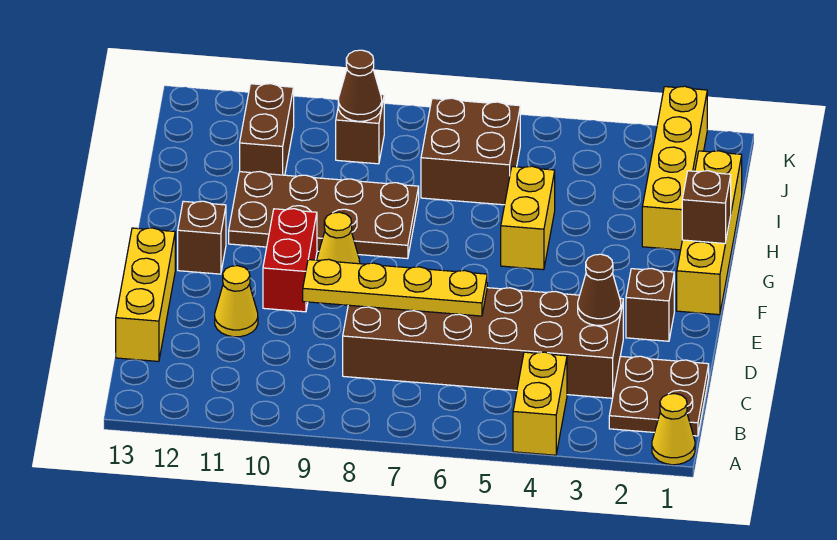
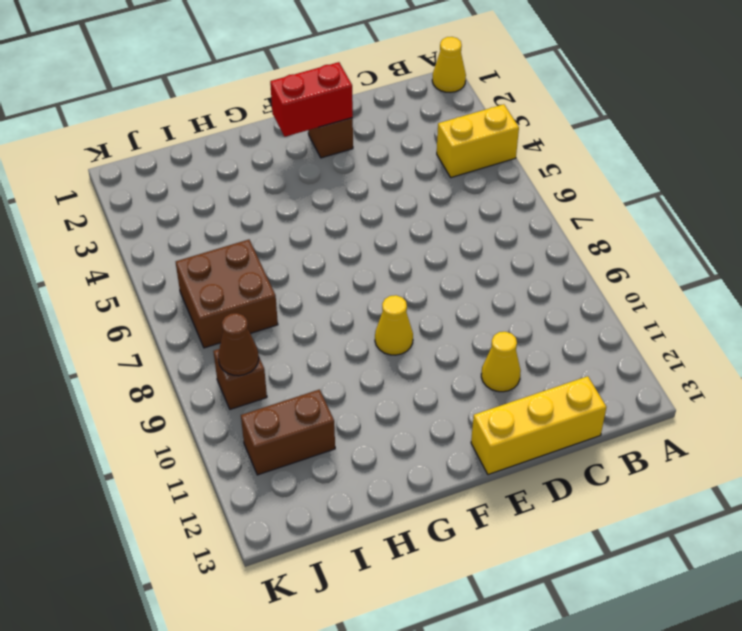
red brick E2:F2 level 2 -> red brick E10:F10 level 1
none -> brown plate B1:C2 level 1
none -> brown brick C3:D8 level 1
none -> yellow brick F1:I1 level 1

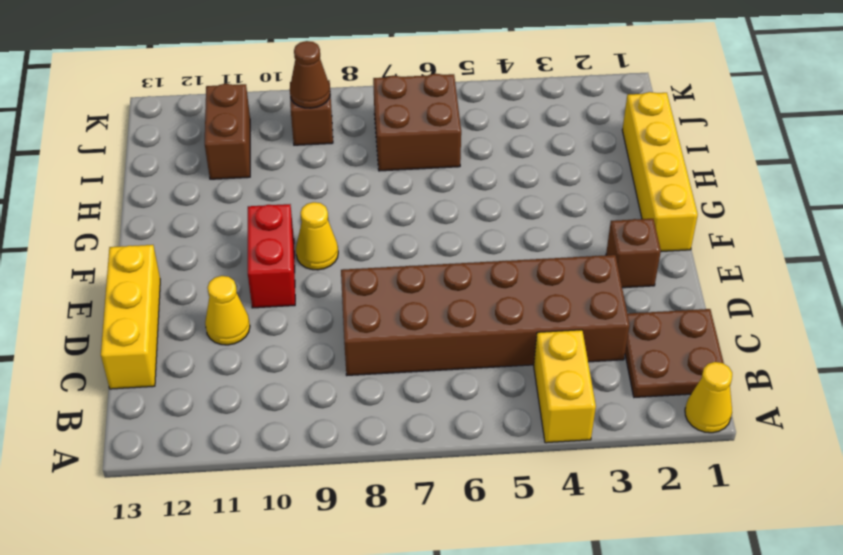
none -> brown brick F12 level 1
none -> yellow brick G5:H5 level 1
none -> brown plate G8:H11 level 1

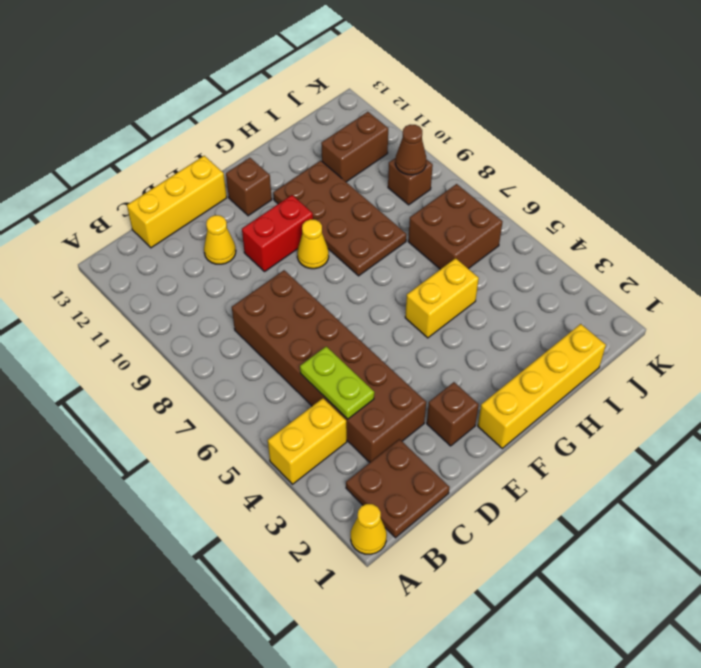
lime plate C4:C5 level 2 -> none
none -> yellow brick H2:K2 level 1
none -> brown cone D3 level 2
none -> yellow plate D6:D9 level 2

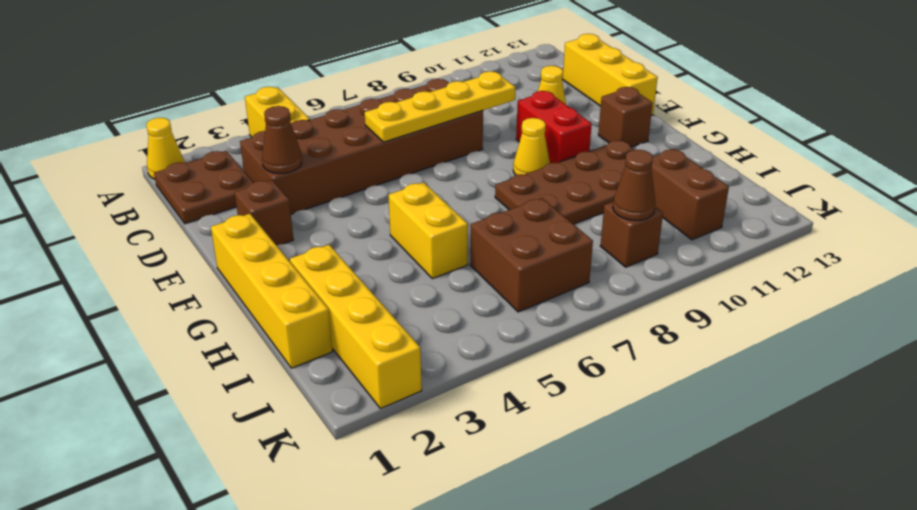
none -> brown brick G1 level 2

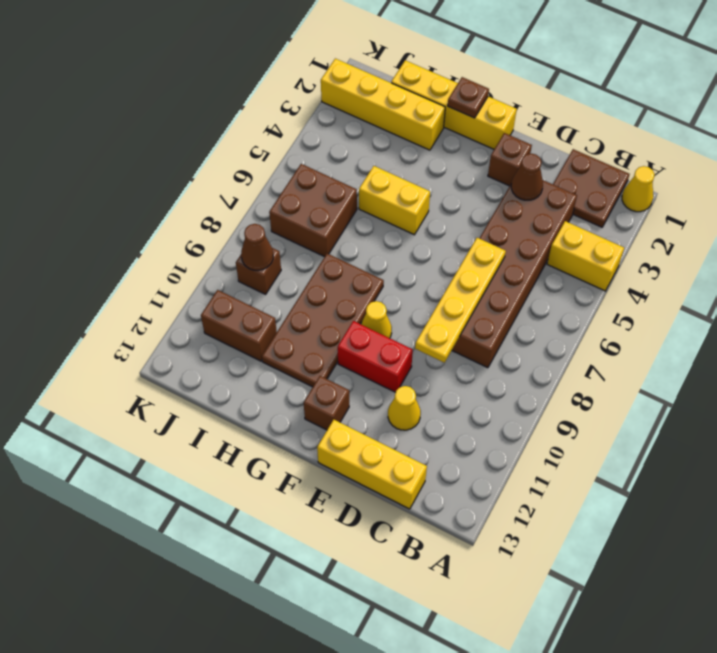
brown plate G1 level 2 -> brown brick G1 level 2

